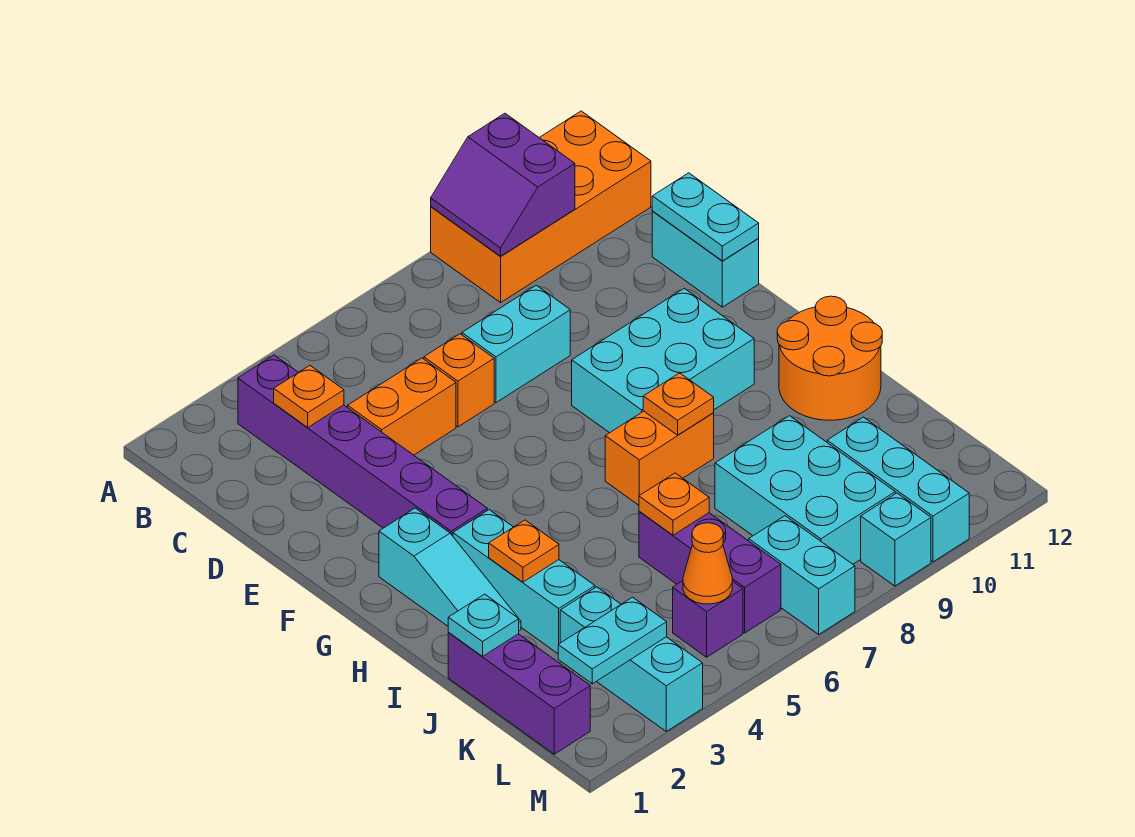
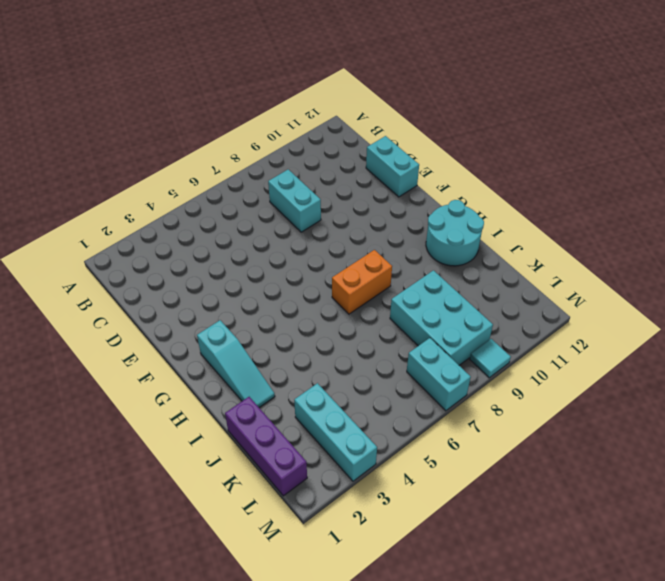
cyan brick C8:D8 level 1 -> cyan brick D7:D8 level 1
cyan round brick H11:I12 level 1 -> orange round brick H11:I12 level 1
cyan tile M9 level 1 -> cyan brick M9 level 1
none -> orange brick A9:B12 level 1
none -> purple brick B3:G3 level 1
none -> orange brick D4:D5 level 1

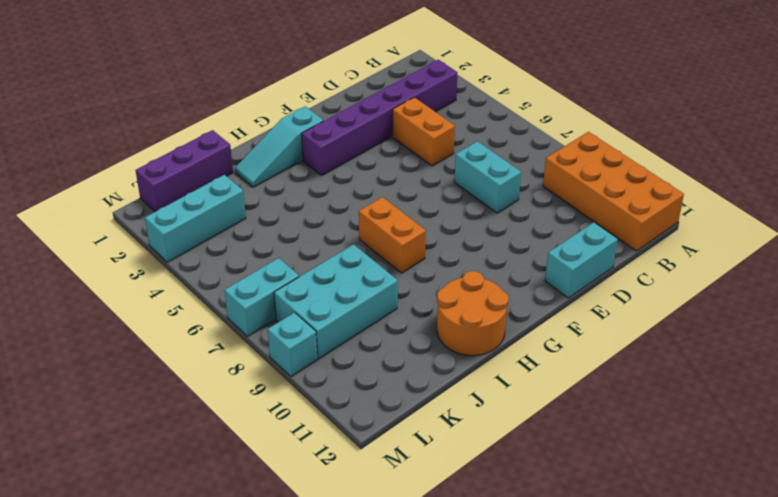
none -> orange brick D6 level 1
none -> cyan brick F8:G10 level 1
none -> cyan brick H3:J3 level 1

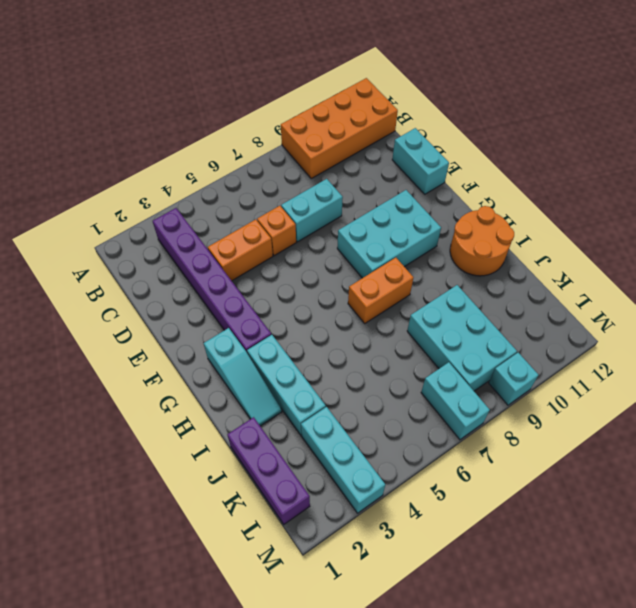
none -> purple brick J6:L6 level 1
none -> cyan brick K10:M10 level 1
none -> purple brick L5 level 1

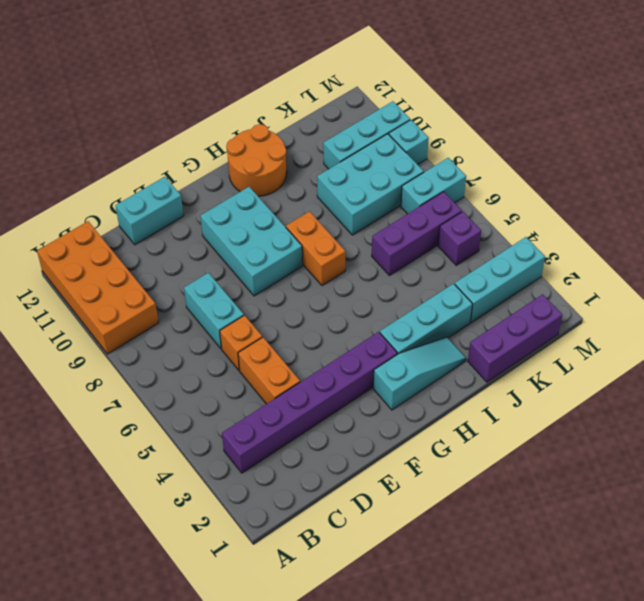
none -> purple slope A9:B10 level 2 top 10
none -> orange plate C3 level 2
none -> cyan plate D12:E12 level 2

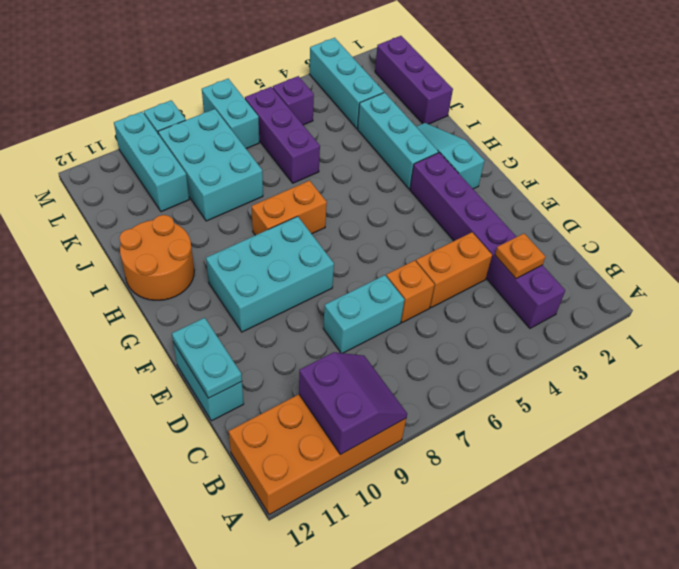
none -> orange plate H8 level 2
none -> orange plate I3 level 2
none -> cyan plate J1 level 2

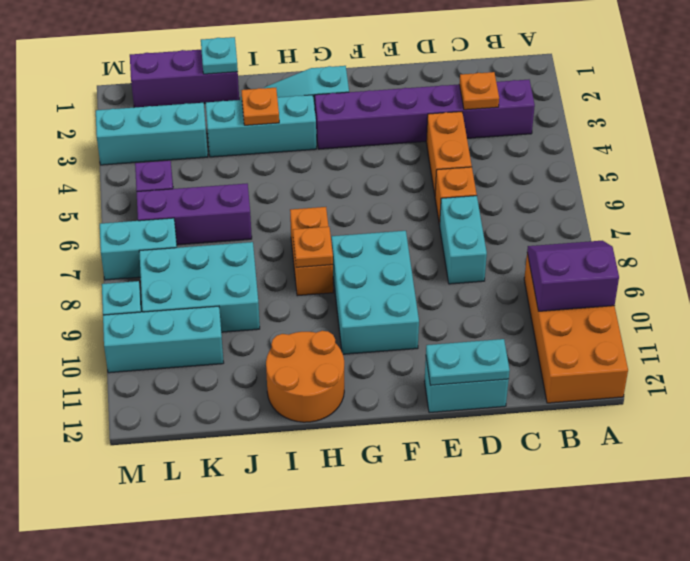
none -> orange plate J6 level 2
none -> cyan plate L2:L3 level 2
none -> orange cone L5 level 2

